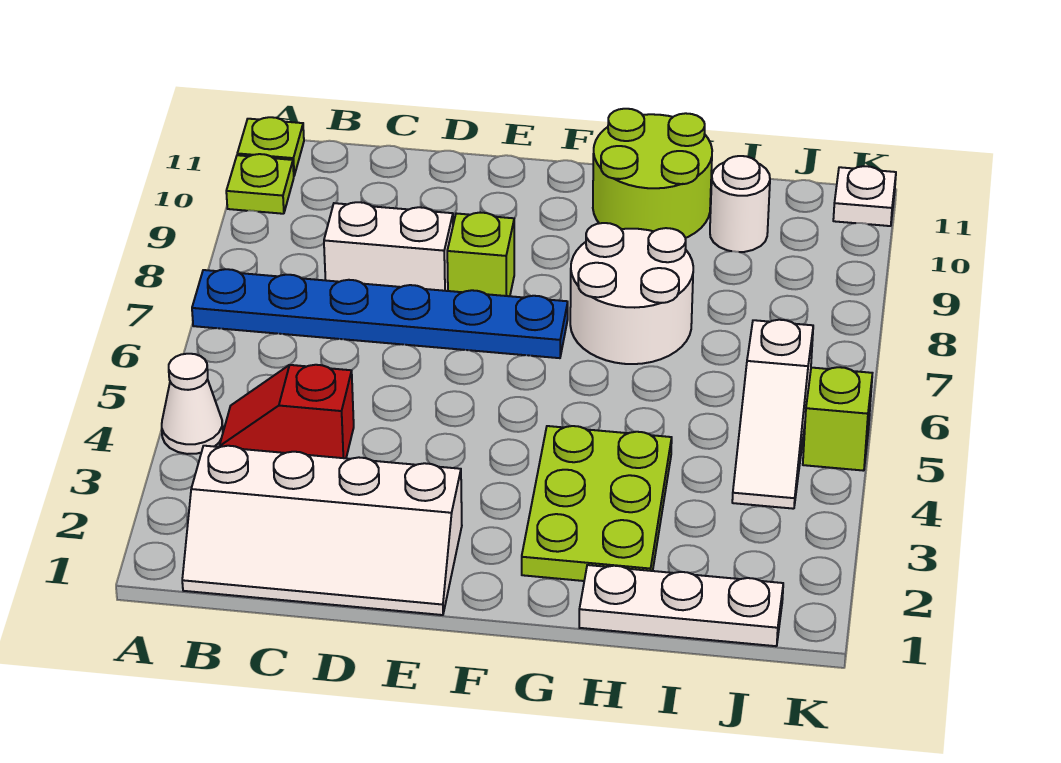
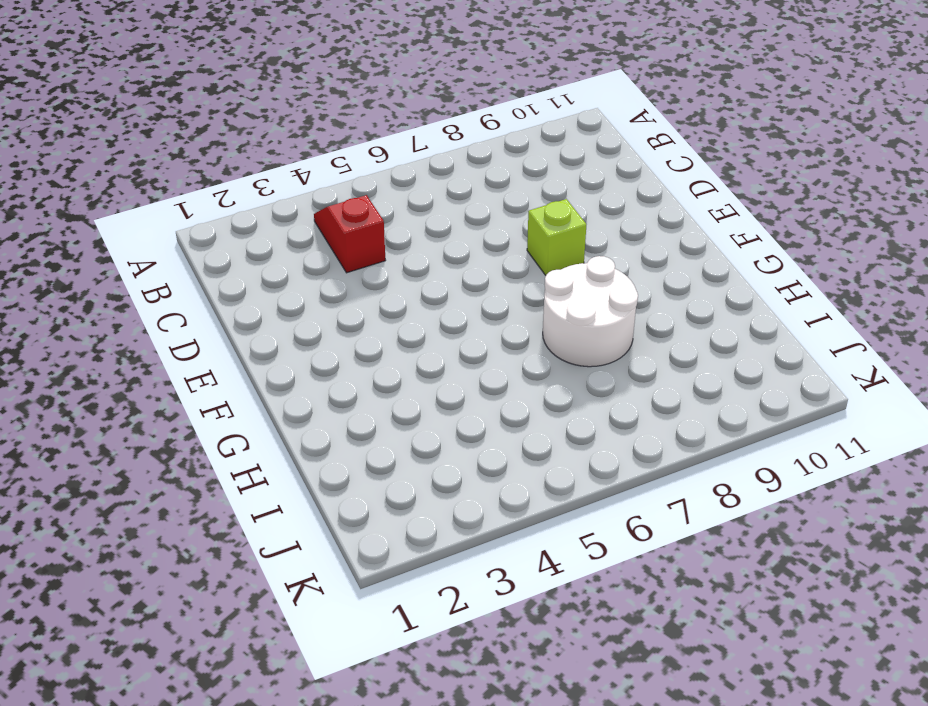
none -> white cone A4 level 1
none -> blue plate A7:F7 level 1
none -> lime plate A10 level 1

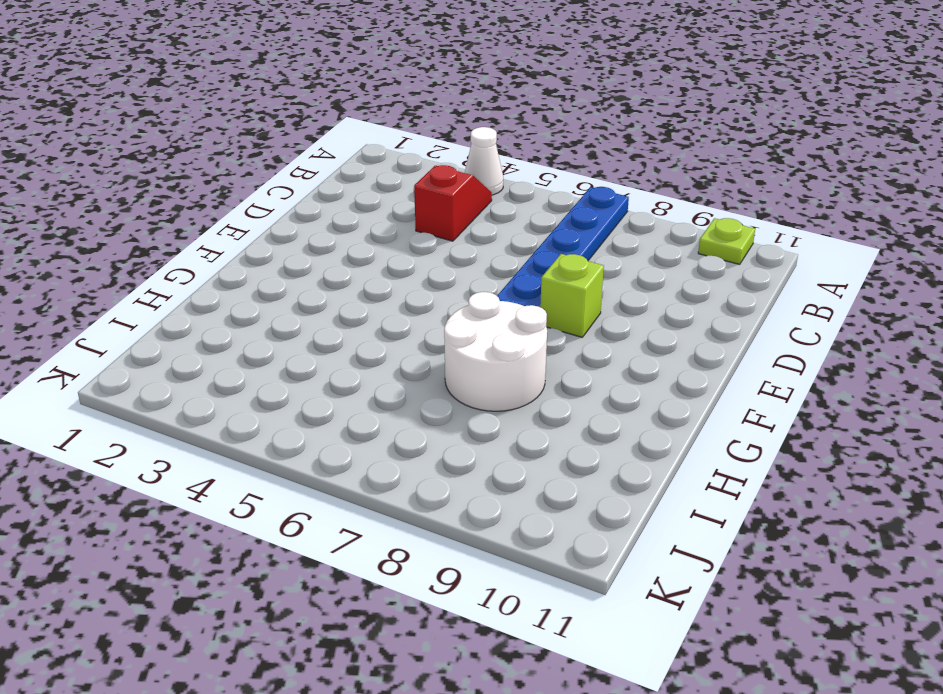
none -> lime plate A11 level 1
none -> white slope B1:E2 level 1 top 2
none -> white brick C8:D8 level 1

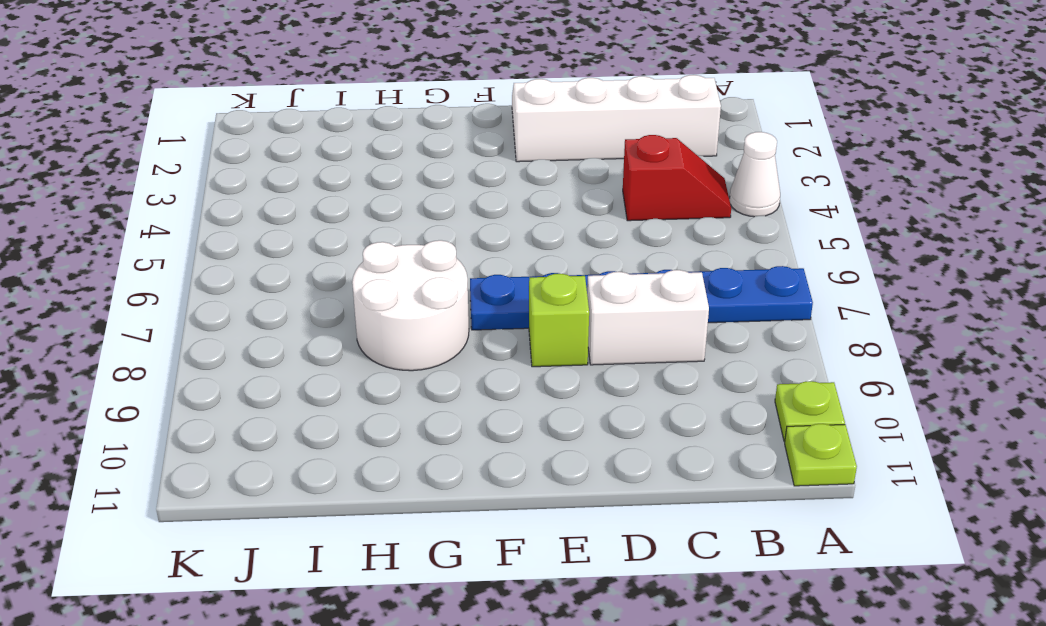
none -> lime plate G2:H4 level 1
none -> lime round brick G10:H11 level 1
none -> white plate H1:J1 level 1

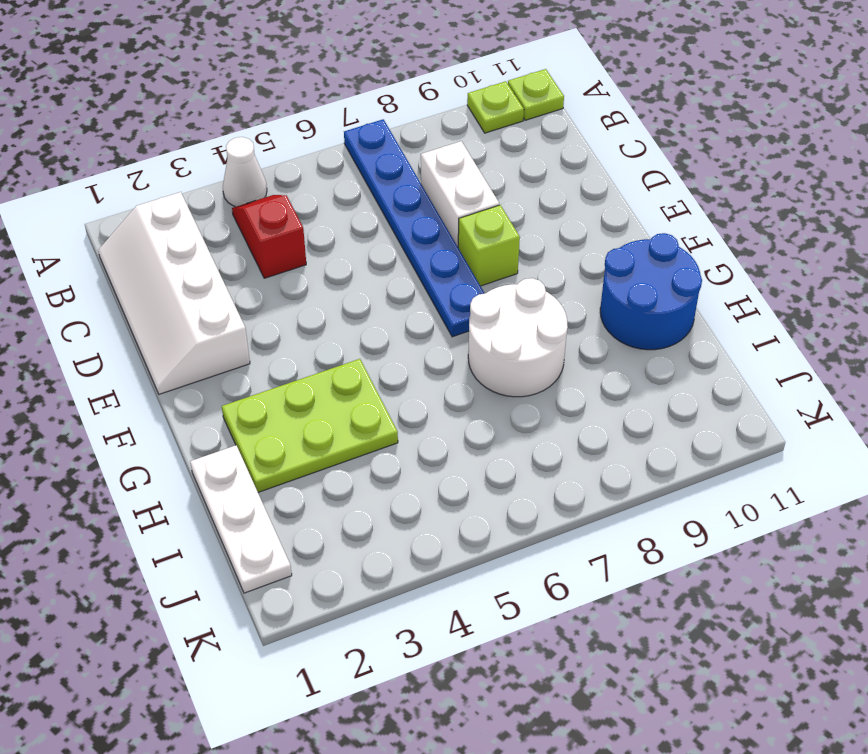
blue round brick G10:H11 level 1 -> lime round brick G10:H11 level 1
none -> white round brick I10 level 1
none -> white slope J4:J6 level 1 top 6
none -> lime brick K5 level 1

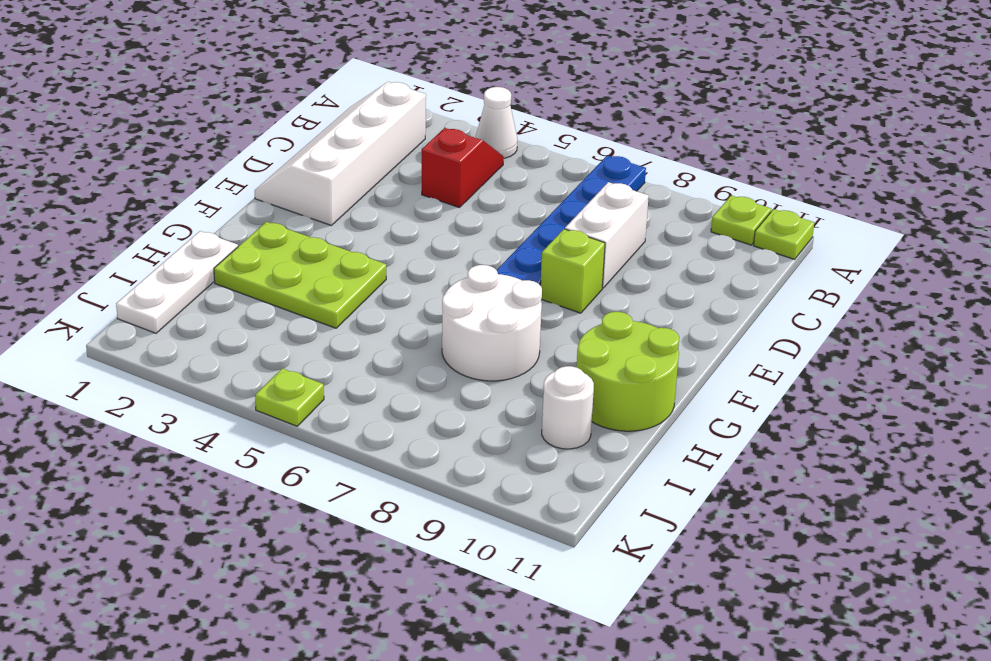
lime plate K5 level 1 -> lime brick K5 level 1
none -> white slope J4:J6 level 1 top 6
none -> white plate K11 level 1

